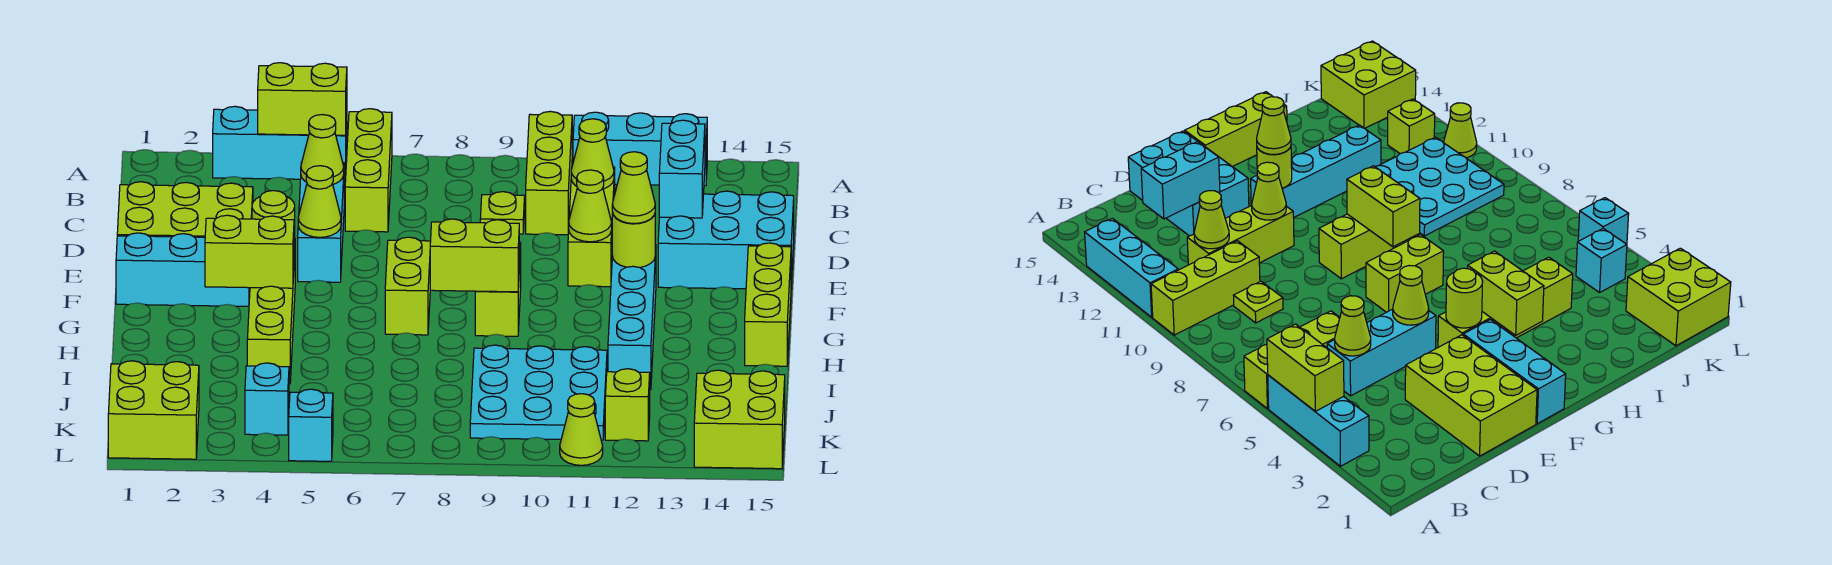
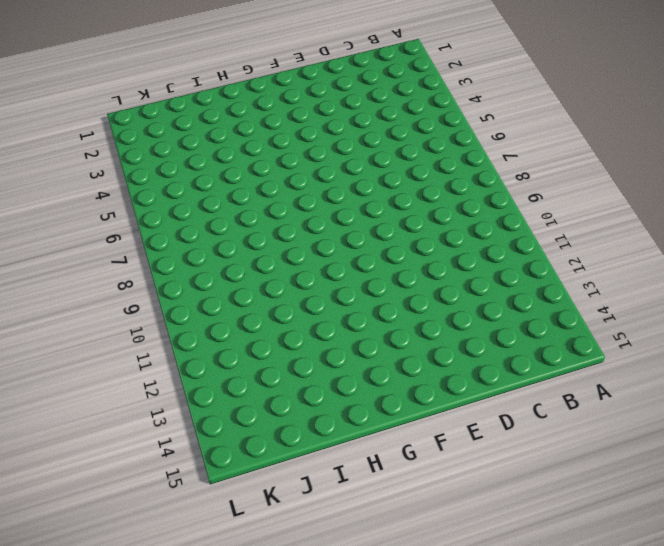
none -> cyan brick A3:A5 level 1
none -> lime brick A6:C6 level 1
none -> lime brick A10:C10 level 1
none -> cyan brick A11:A13 level 1

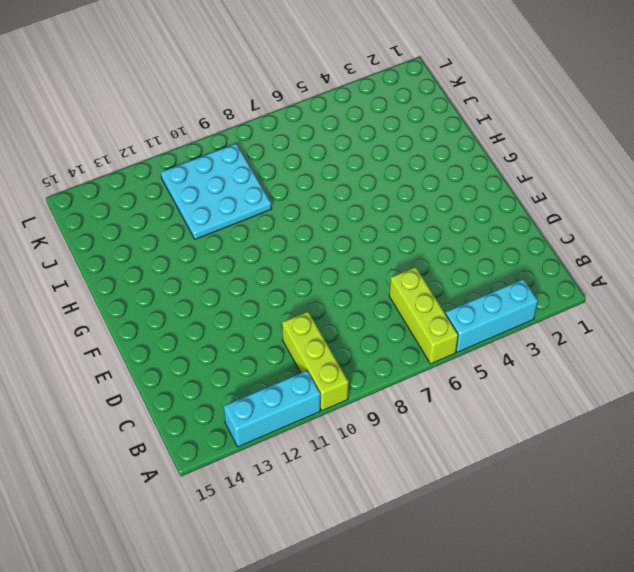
none -> cyan brick C5:E5 level 1
none -> lime plate C9 level 1
none -> lime brick C11:E11 level 1
none -> lime brick D1:E3 level 1

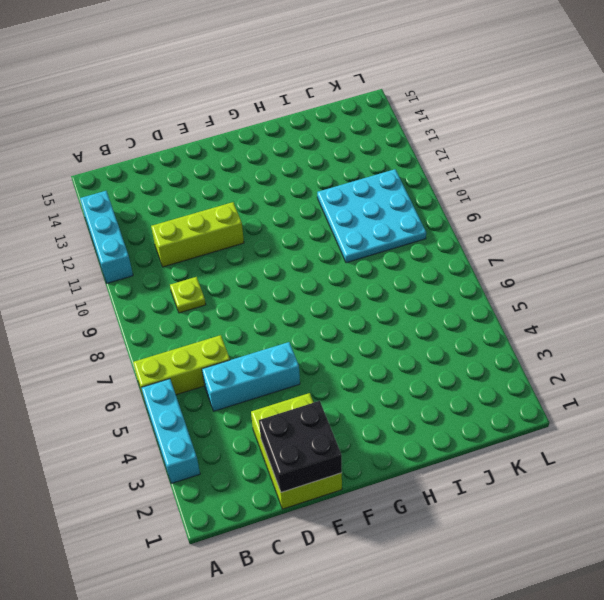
black brick D1:E2 level 2 -> none
none -> lime brick A10:C10 level 1
none -> cyan brick D13:E15 level 1
none -> cyan brick F1:F3 level 1
none -> lime brick F4:I4 level 1

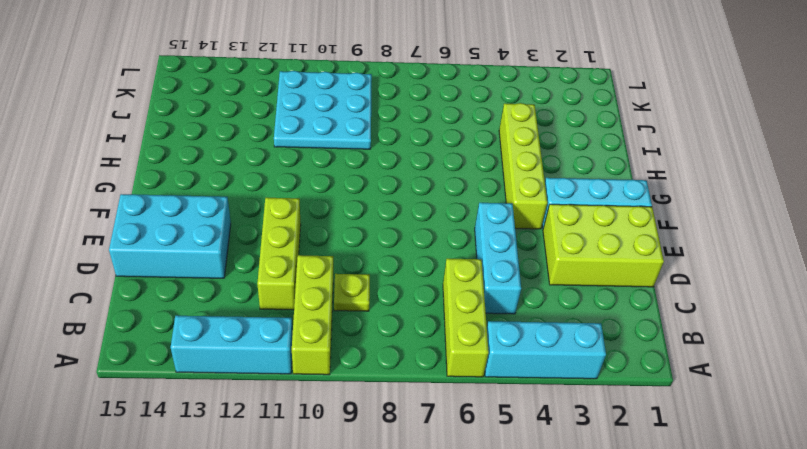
none -> lime brick F7:G7 level 1
none -> lime brick F9:G9 level 1
none -> cyan brick F12:I12 level 1
none -> lime brick F15:H15 level 1

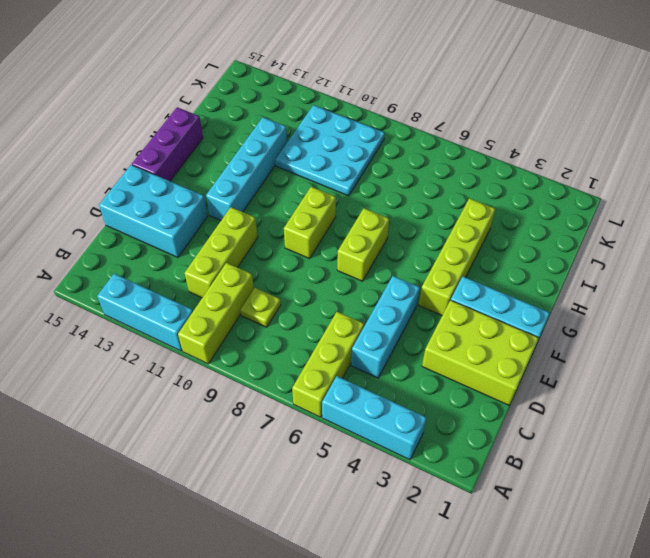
purple brick F15:H15 level 1 -> lime brick F15:H15 level 1
none -> lime brick K1:L2 level 1
none -> cyan brick K4 level 1
none -> lime brick K12 level 1
none -> lime brick K14:L15 level 1

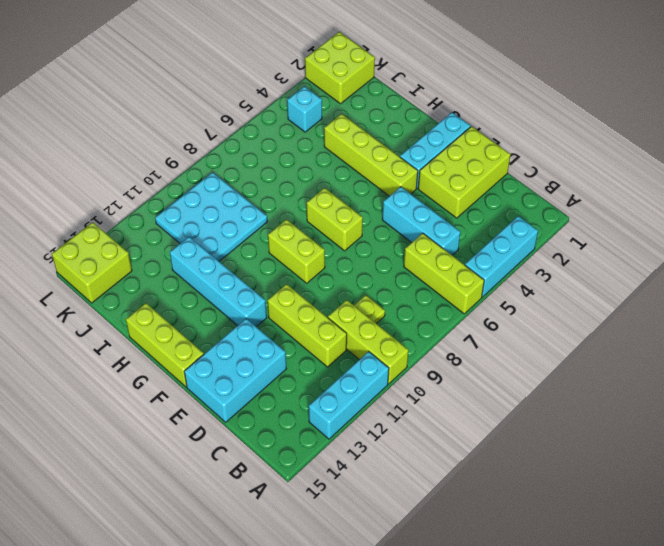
none -> lime brick K12 level 1
none -> cyan brick L5 level 1
none -> lime cone L11 level 1
none -> lime brick A4:A5 level 2

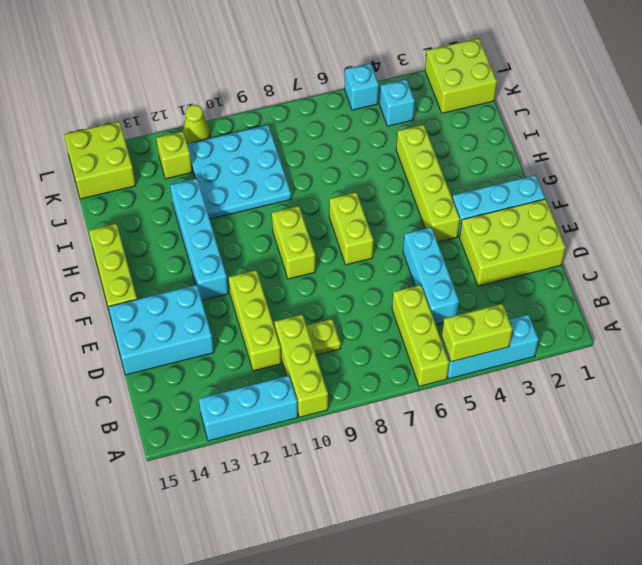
none -> lime cone C5 level 2
none -> lime cone C11 level 2
none -> cyan brick C13:D13 level 2
none -> lime cone E5 level 2

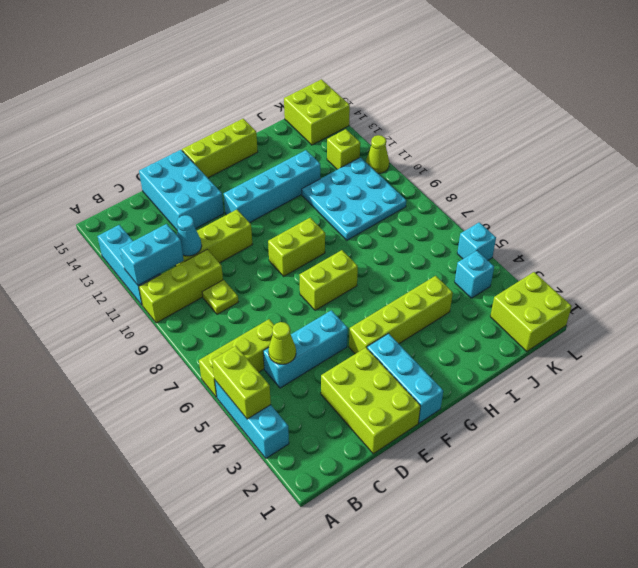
cyan brick A11:B11 level 2 -> cyan brick C13:D13 level 2
cyan cone C11 level 2 -> lime cone C11 level 2
none -> lime cone E5 level 2
none -> lime cone E11 level 2
none -> lime round brick F4 level 2
none -> lime round brick F12 level 2

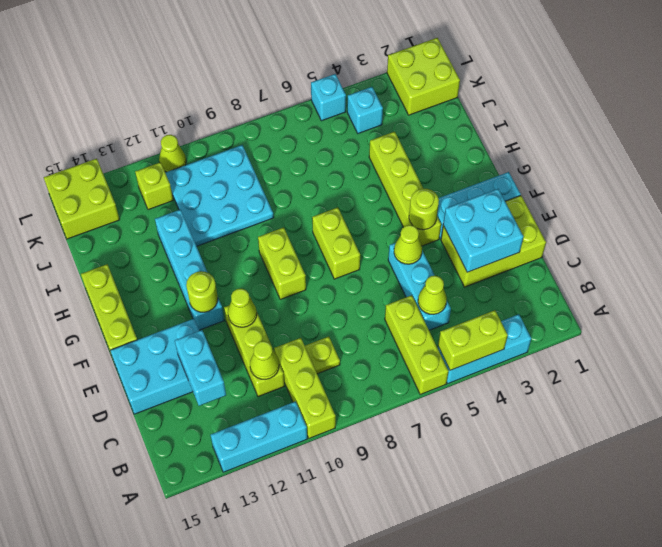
cyan brick D2:E3 level 2 -> none
none -> lime brick G3:G4 level 2
none -> lime brick G8:G9 level 2
none -> lime cone F12 level 3

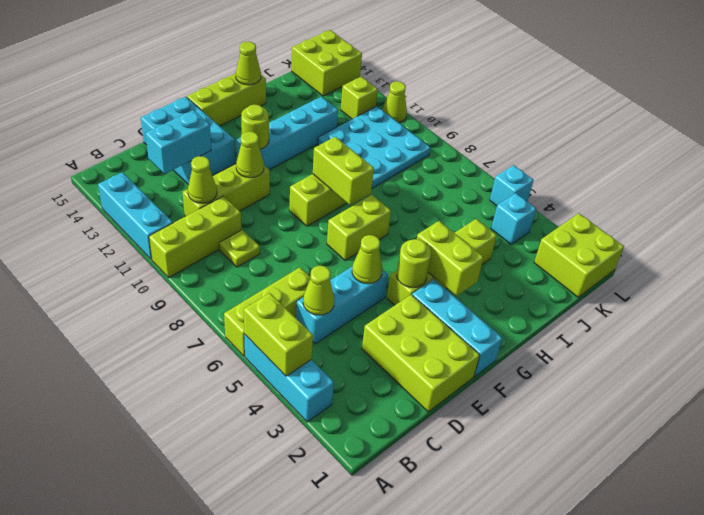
lime cone H15 level 2 -> lime cone F12 level 3

